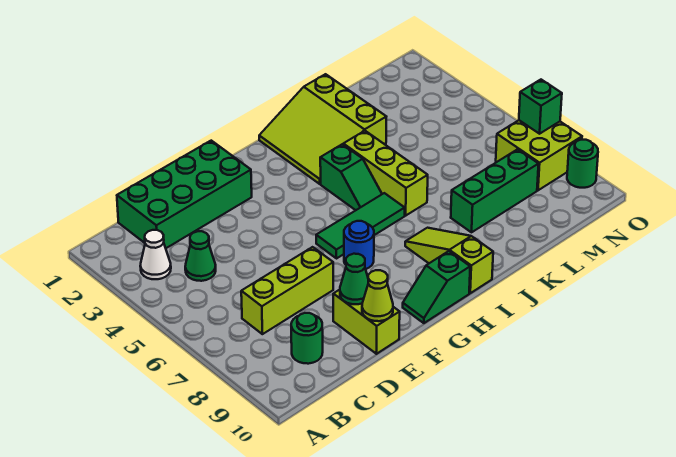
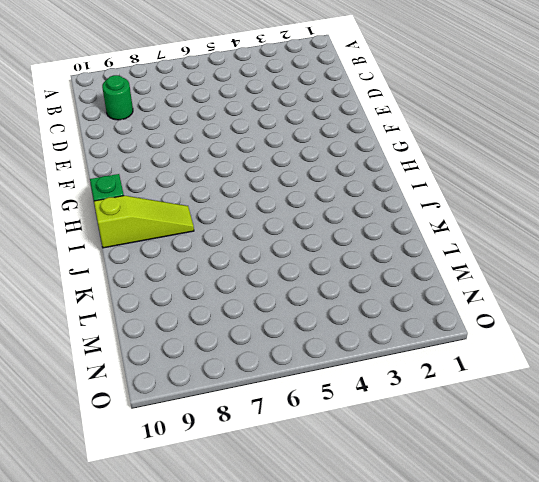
none -> white cone B3 level 1
none -> green brick C1:F2 level 1
none -> green cone C4 level 1

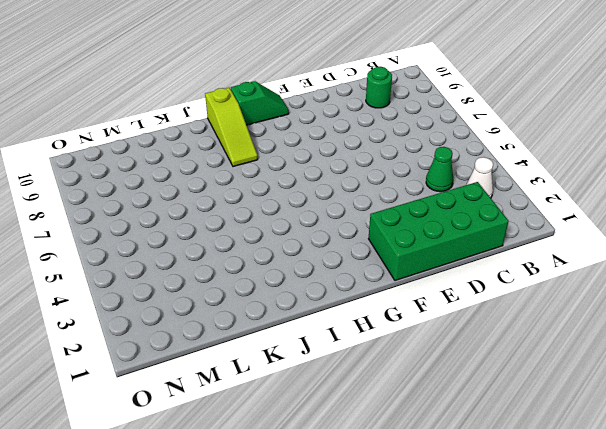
none -> lime brick C7:E7 level 1
none -> lime brick E9:E10 level 1
none -> green tile G6:I6 level 1

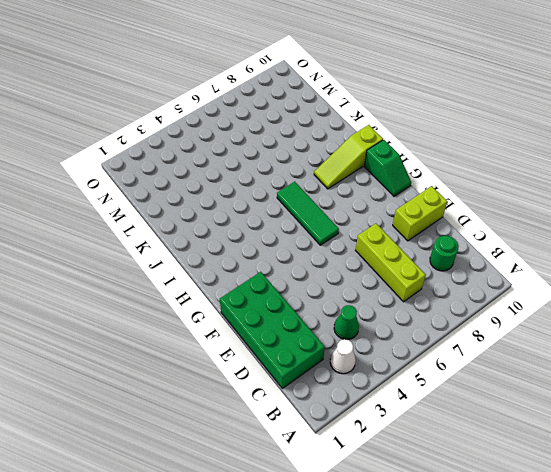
none -> blue round brick G7 level 1
none -> lime slope I1:K3 level 1 top K
none -> green slope I4:I5 level 1 top 4

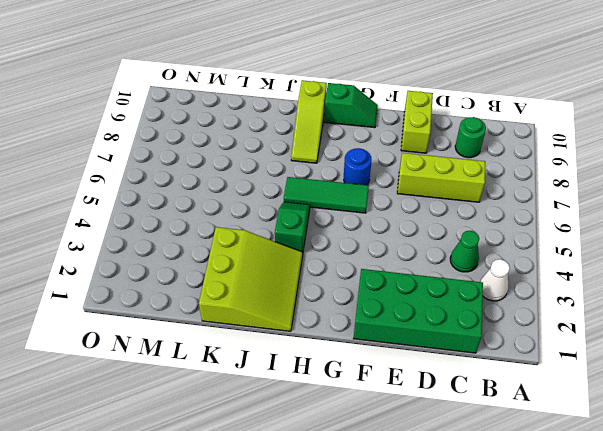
none -> lime brick J4:J6 level 1
none -> green brick K8:M8 level 1
none -> lime brick N7:O8 level 1

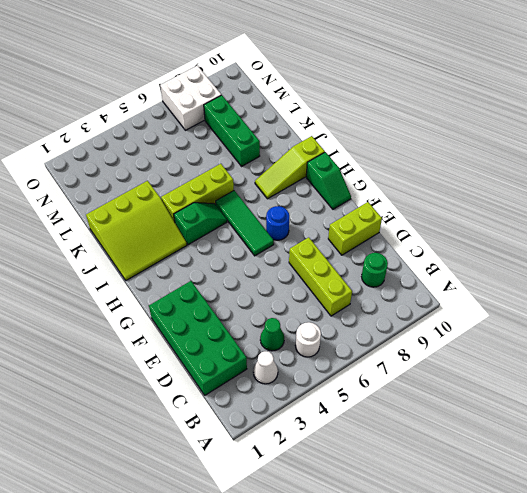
white round brick B5 level 1 -> none
white brick N7:O8 level 1 -> lime brick N7:O8 level 1
none -> green round brick O9 level 1
none -> green cone E9 level 2
none -> lime cone E10 level 2

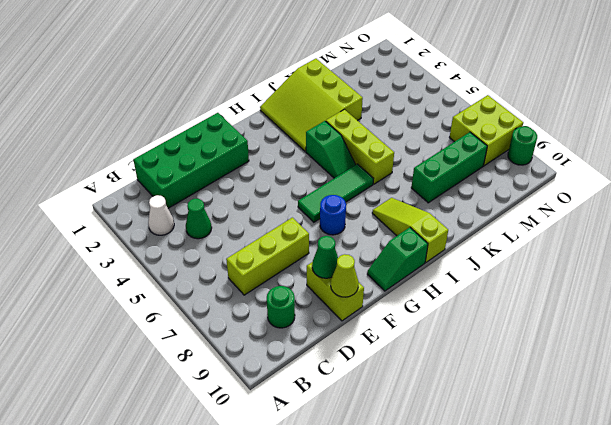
none -> green brick O7 level 2

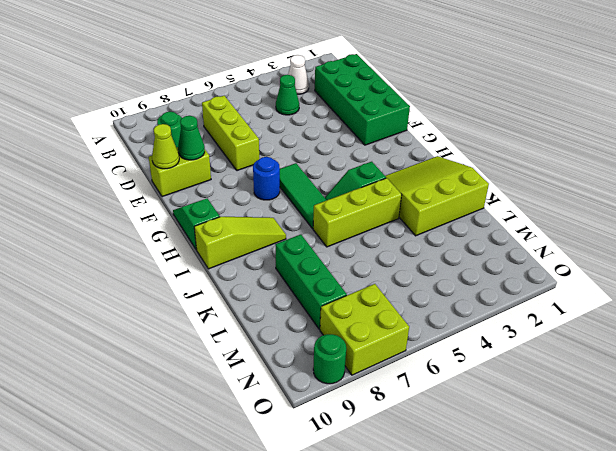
none -> green brick O7 level 2

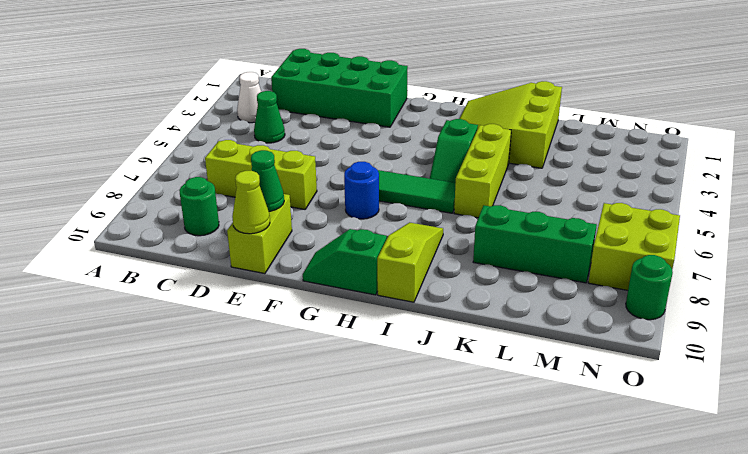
none -> green brick O7 level 2

